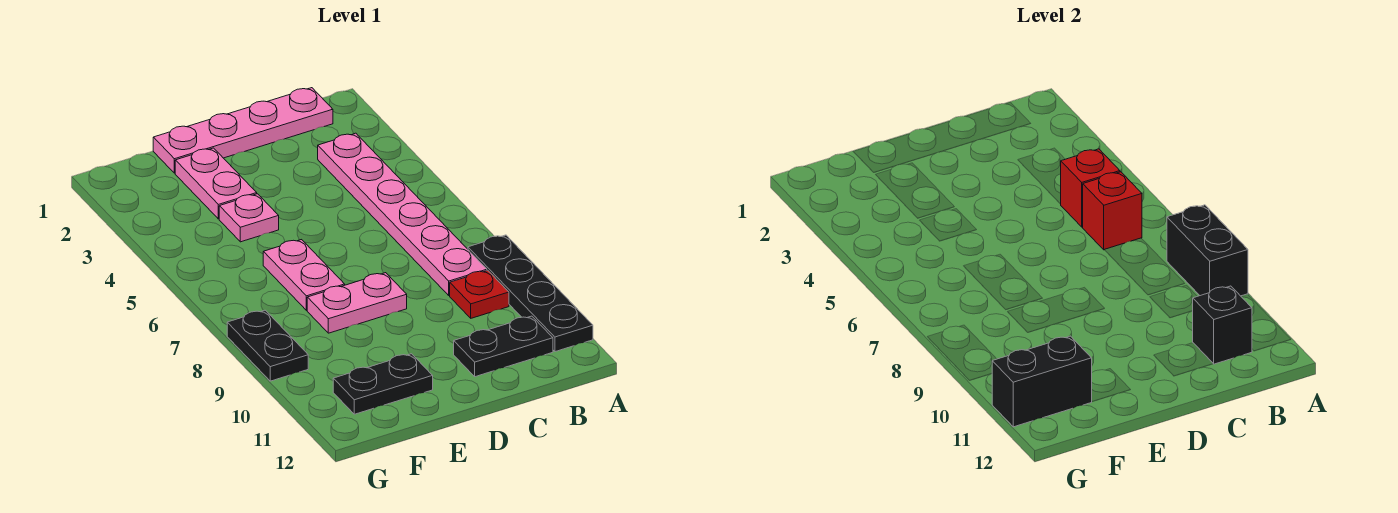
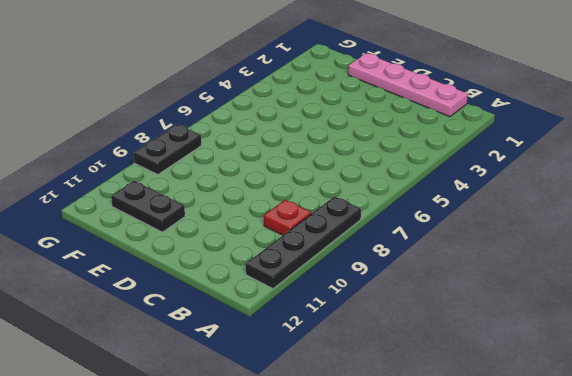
none -> pink plate B3:B8 level 1
none -> black plate B11:C11 level 1
none -> pink plate D8:E8 level 1

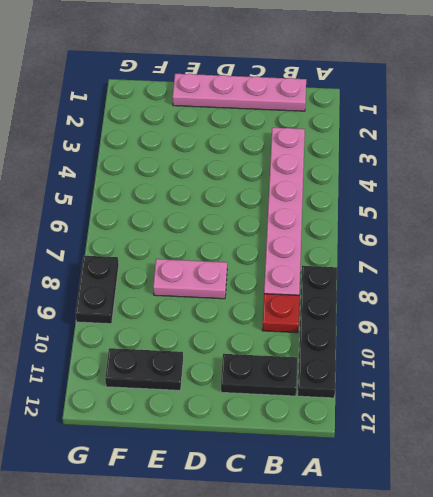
none -> pink plate E2:E3 level 1
none -> pink plate E4 level 1
none -> pink plate E6:E7 level 1

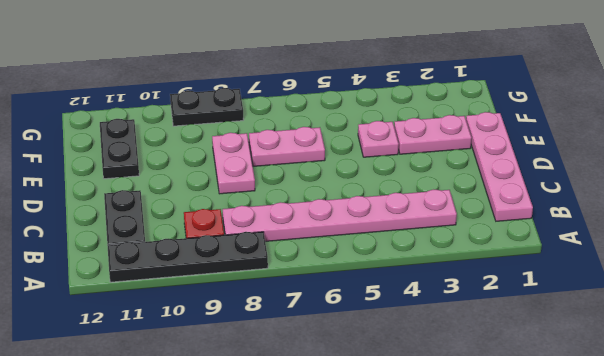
none -> black brick A8:A9 level 2
none -> red brick B5 level 2
none -> red brick B6 level 2

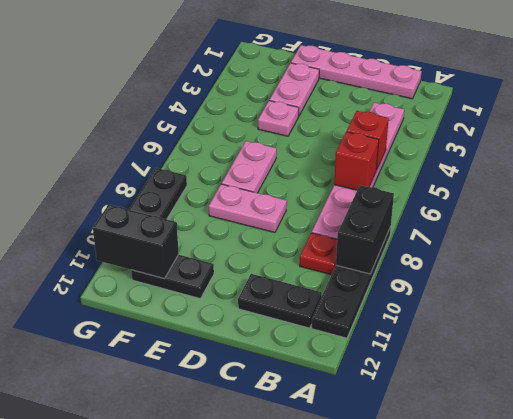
none -> black brick B11 level 2

